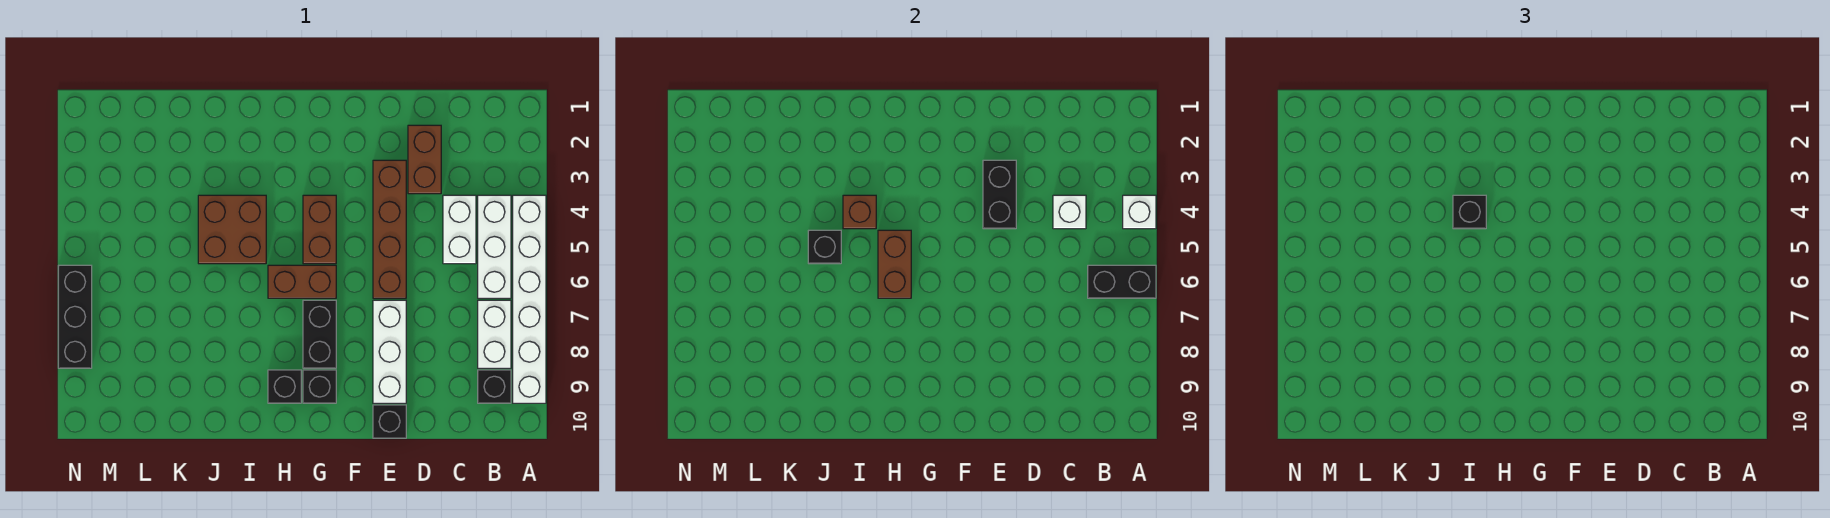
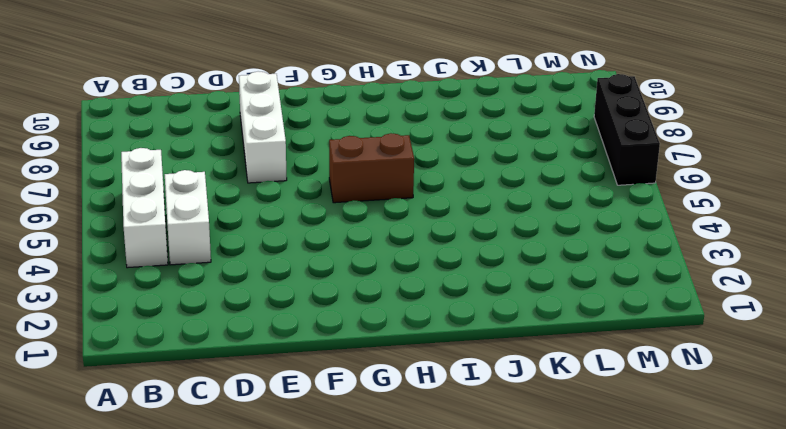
none -> white brick A4:A9 level 1
none -> white brick B7:B8 level 1
none -> black brick B9 level 1

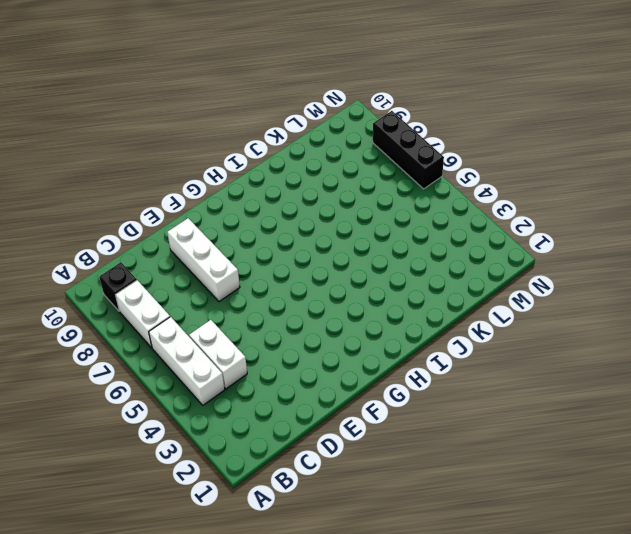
none -> white brick A4:A9 level 1
none -> brown brick D2:D3 level 1
none -> brown brick E3:E6 level 1

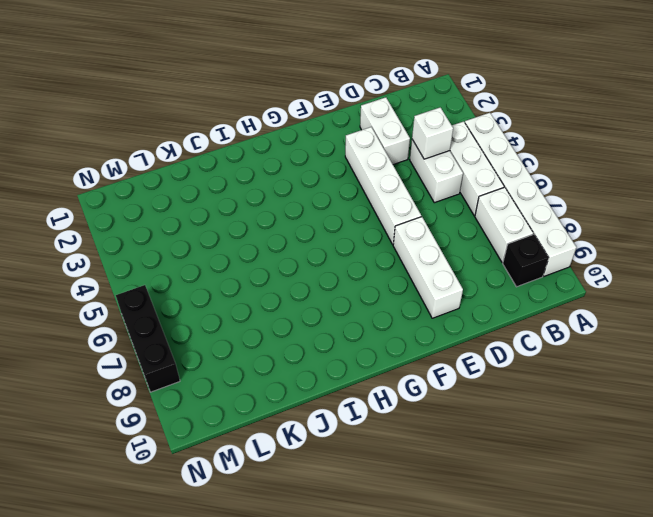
white brick D2:D3 level 1 -> brown brick D2:D3 level 1
white brick E3:E6 level 1 -> brown brick E3:E6 level 1
none -> black brick E10 level 1
none -> brown brick G4:G5 level 1
none -> brown brick G6:H6 level 1

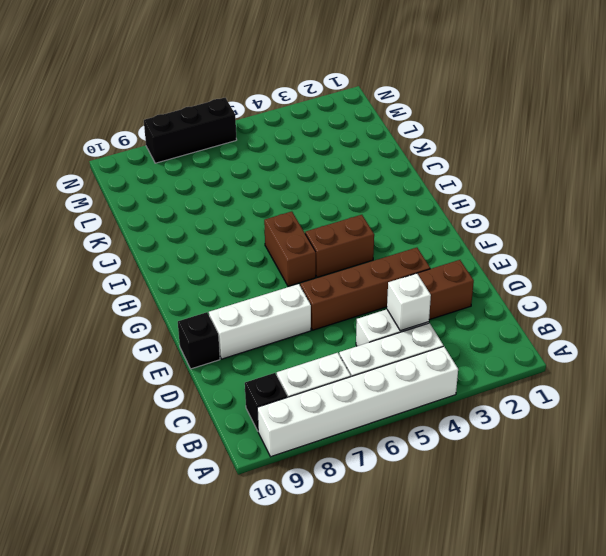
none -> black brick G7:G8 level 1
none -> black brick G9 level 1
none -> black brick H9 level 1

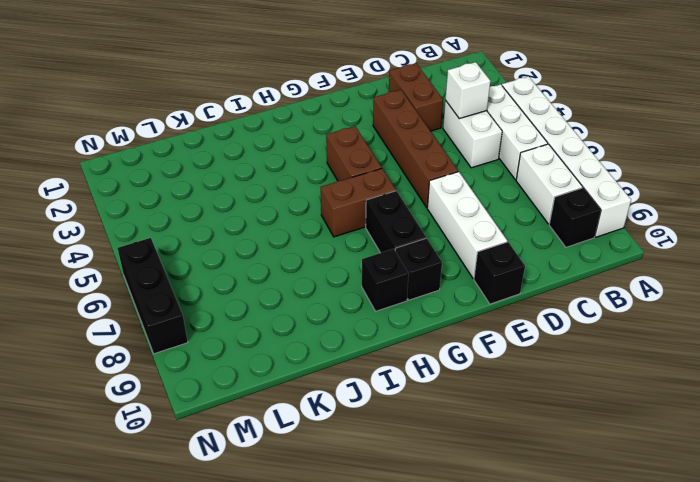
none -> brown brick I4:J5 level 1
none -> white brick A4 level 2
none -> black brick A6:B6 level 2

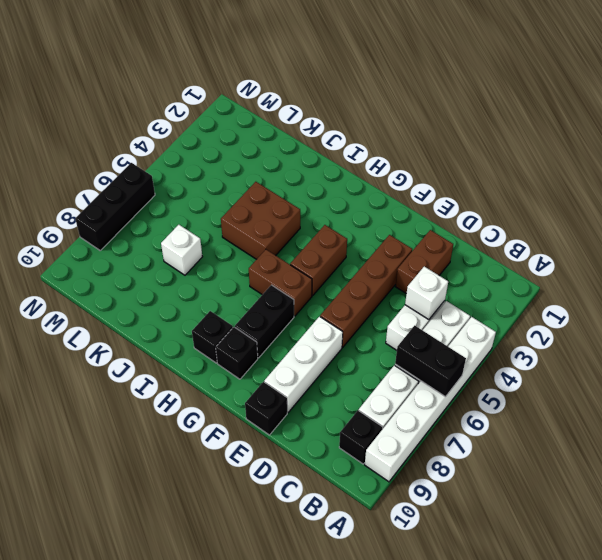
white brick K7 level 1 -> white brick A4 level 2
none -> black brick E3:E4 level 2
none -> brown brick H5:H6 level 2
none -> brown brick I4 level 2

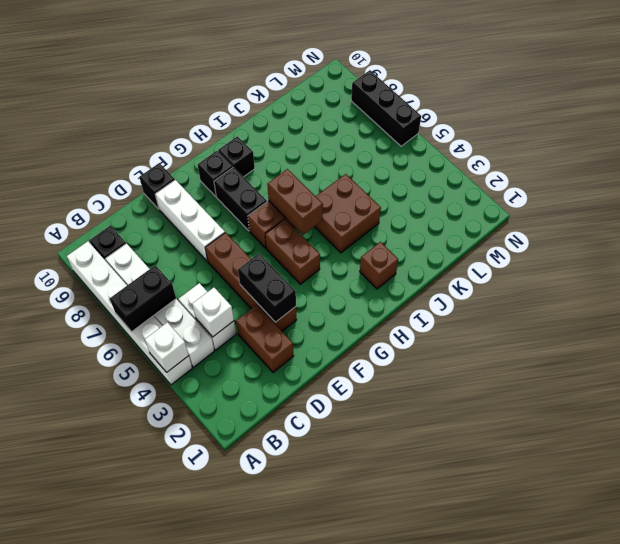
brown brick I2 level 1 -> brown brick I4 level 2
none -> black brick J5 level 2
none -> black brick I4 level 3

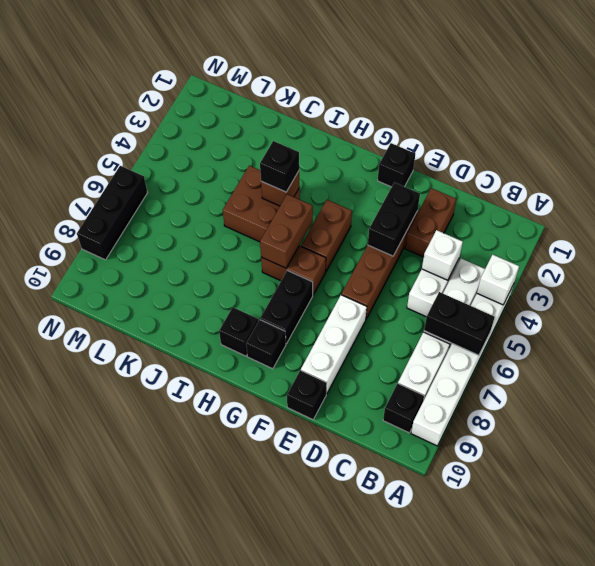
black brick F1 level 1 -> black brick J5 level 2

